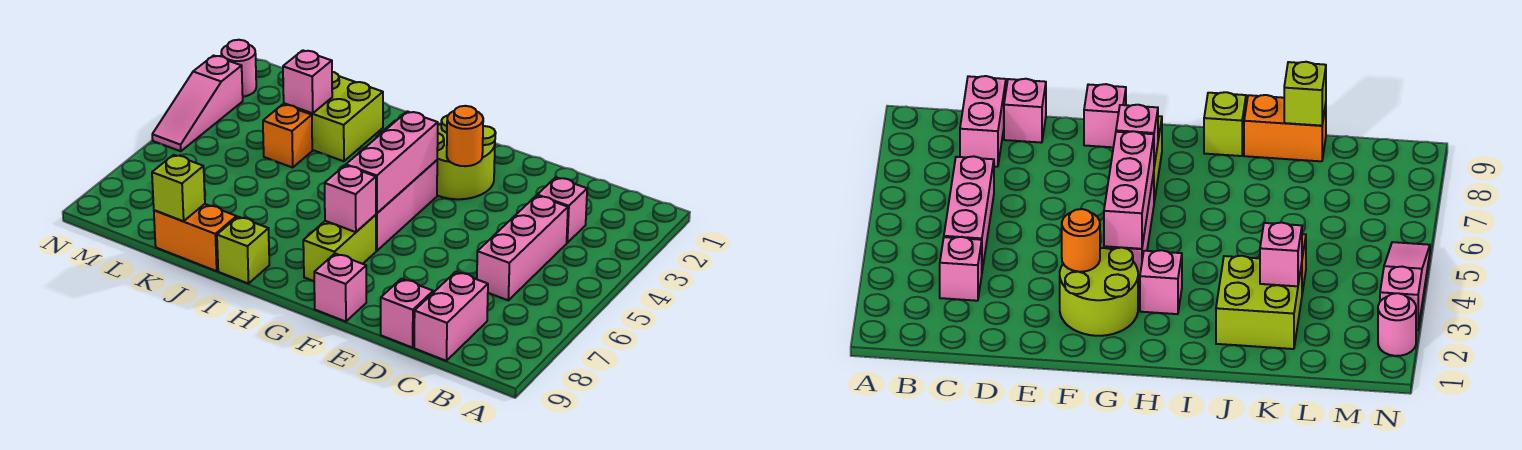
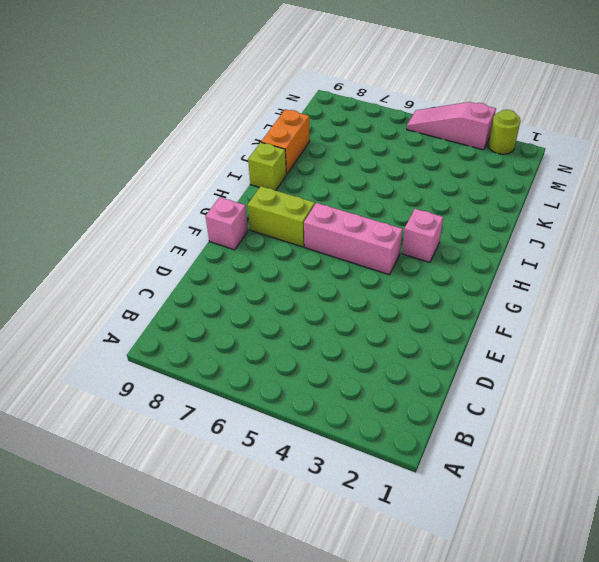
lime round brick N2 level 1 -> pink round brick N2 level 1
none -> pink brick C3 level 1
none -> pink brick C4:C6 level 1
none -> pink brick C8:C9 level 1

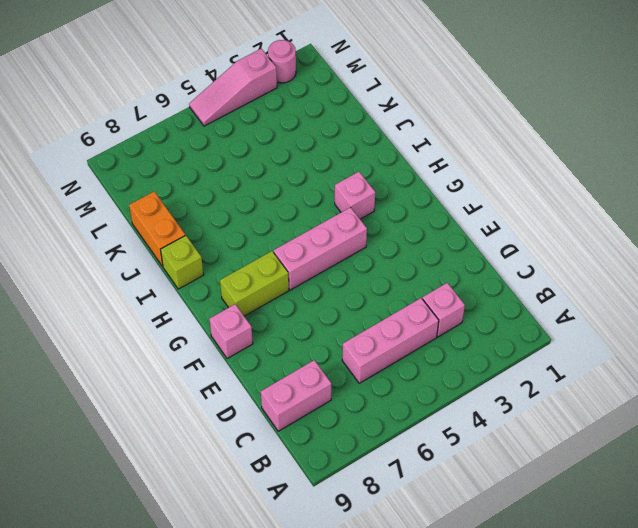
none -> pink brick D9 level 1
none -> lime round brick F2:G3 level 1
none -> lime brick J2:K3 level 1

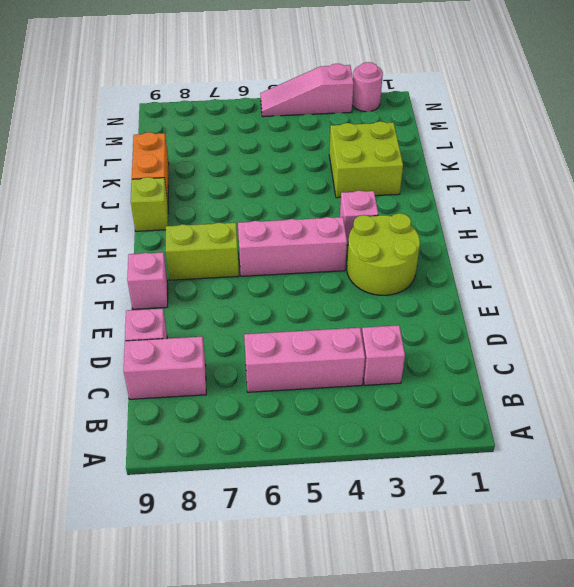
none -> orange brick K4 level 1
none -> orange round brick F3 level 2
none -> pink brick G4:G6 level 2

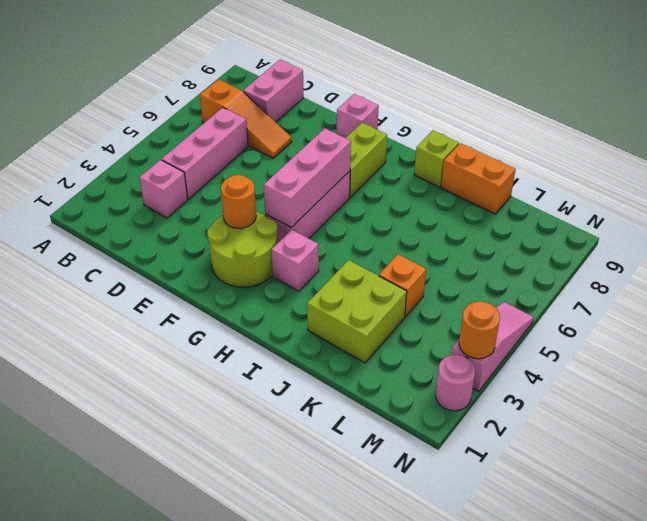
orange slope B7:D7 level 1 top B -> none
orange round brick N3 level 2 -> none
none -> pink brick D9 level 1
none -> pink brick G7 level 2
none -> pink brick K3 level 2

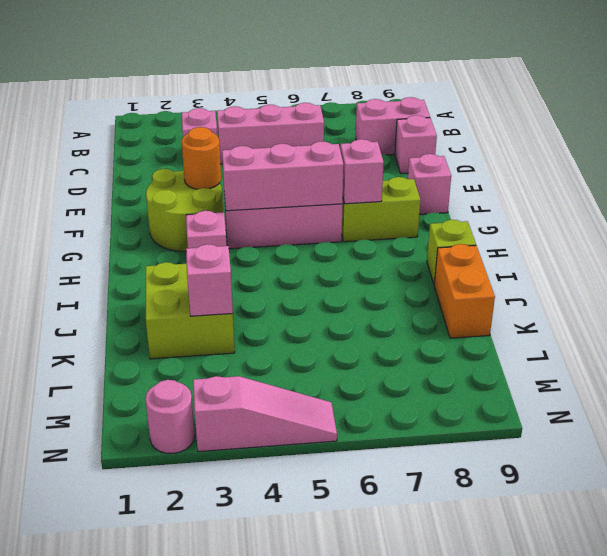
none -> orange brick K4 level 1
none -> lime brick K9 level 2

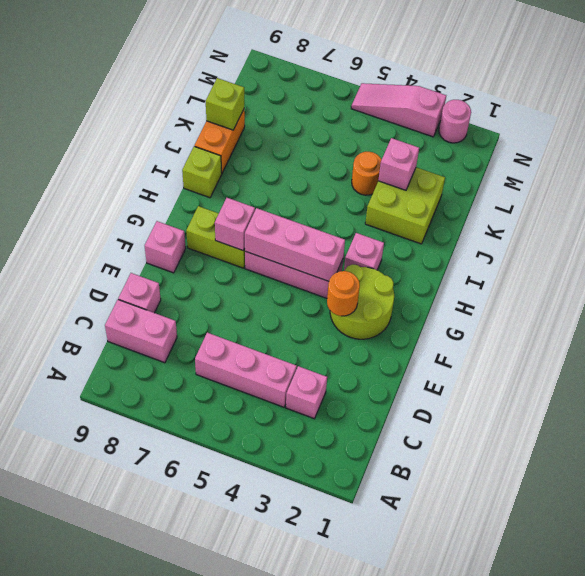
orange round brick K4 level 1 -> orange brick K4 level 1

